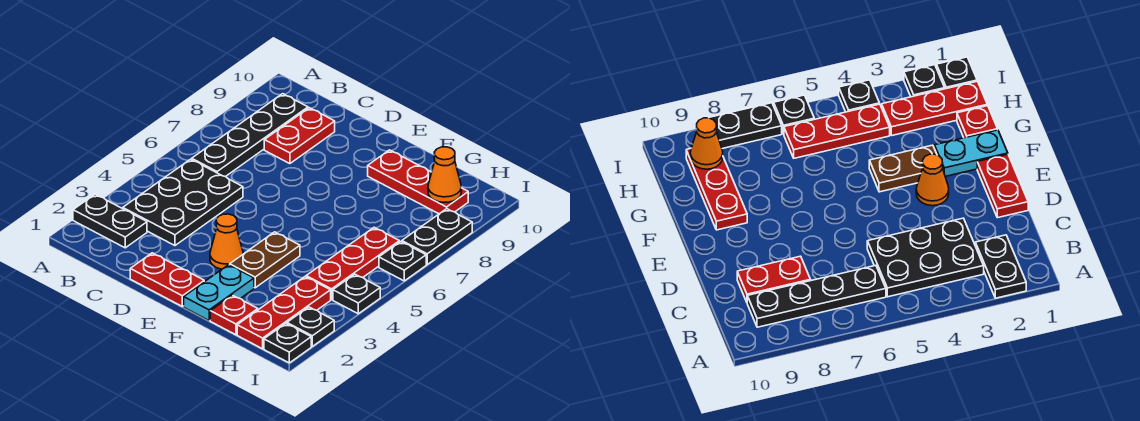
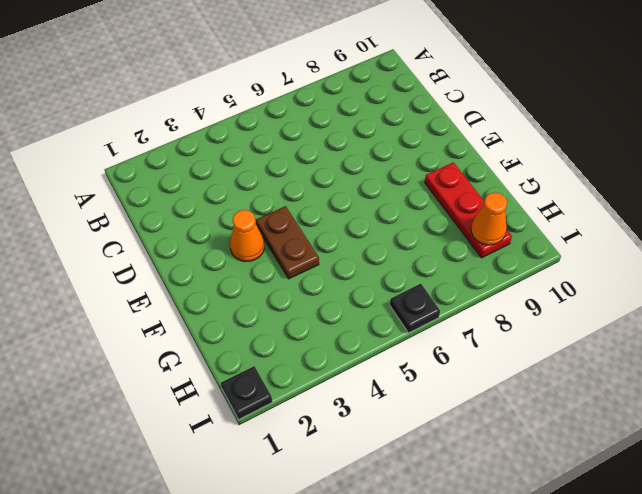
brown plate E4:F4 level 1 -> brown plate F3:F4 level 1
none -> black plate A2:B2 level 1
none -> black plate B3:C5 level 1
none -> black plate B6:B9 level 1

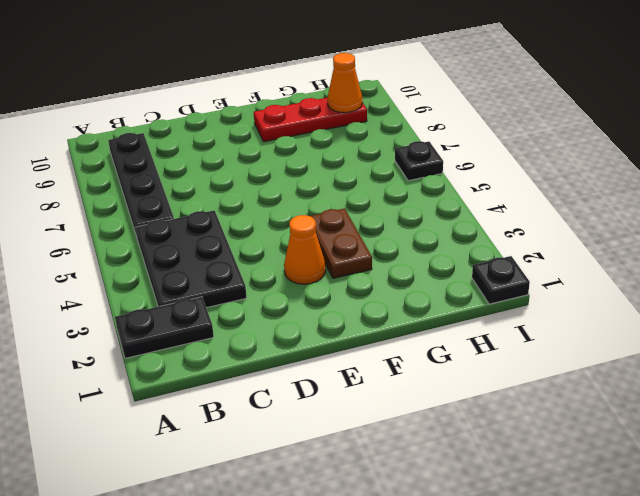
none -> red plate C8:C9 level 1
none -> red plate D1:E1 level 1
none -> cyan plate F1:F2 level 1

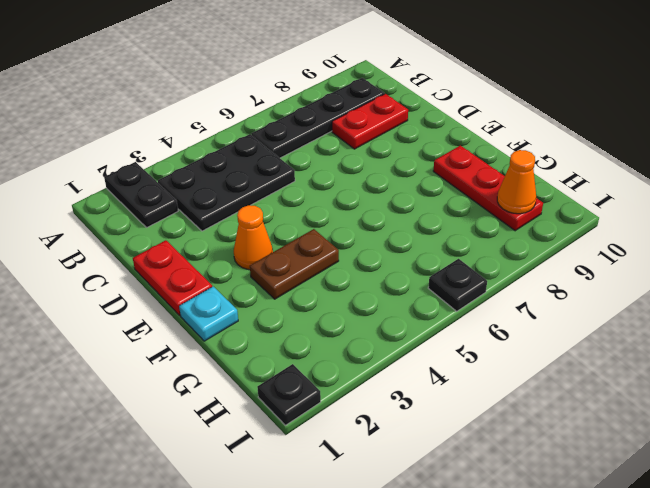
cyan plate F1 level 1 -> cyan plate F1:F2 level 1
none -> red plate G1 level 1
none -> red plate H1:H3 level 1
none -> red plate H4:H6 level 1

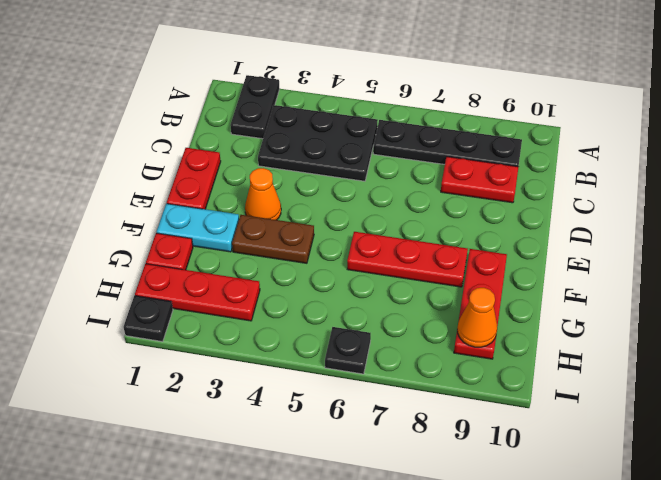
red plate F6:F8 level 1 -> red plate H4:H6 level 1
none -> black plate I2 level 1
none -> black plate I4 level 1
none -> black plate I7:I8 level 1

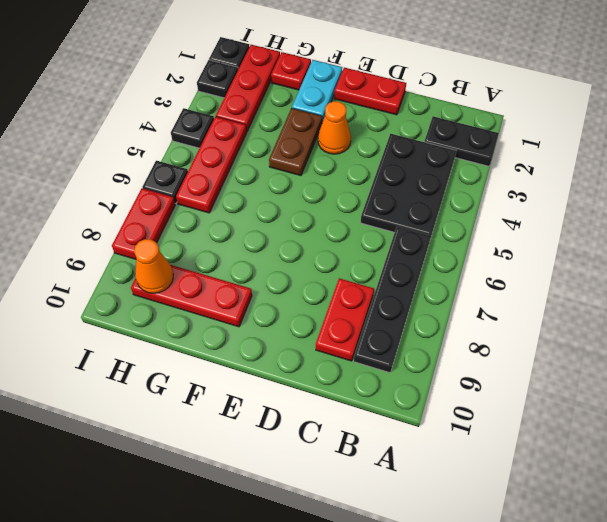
red plate I7:I8 level 1 -> black plate I7:I8 level 1

